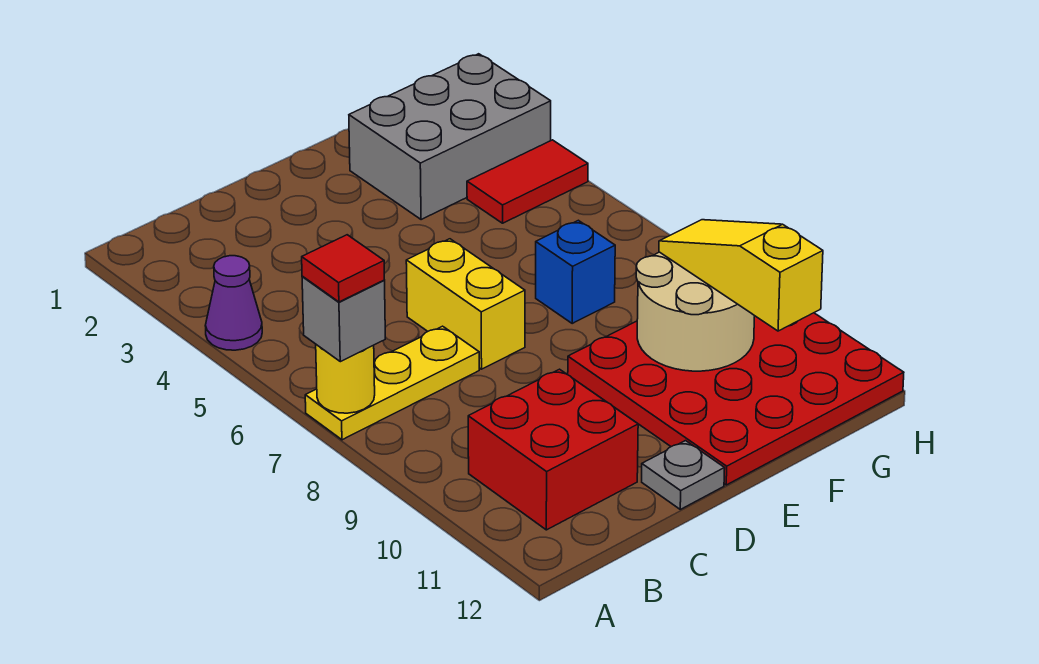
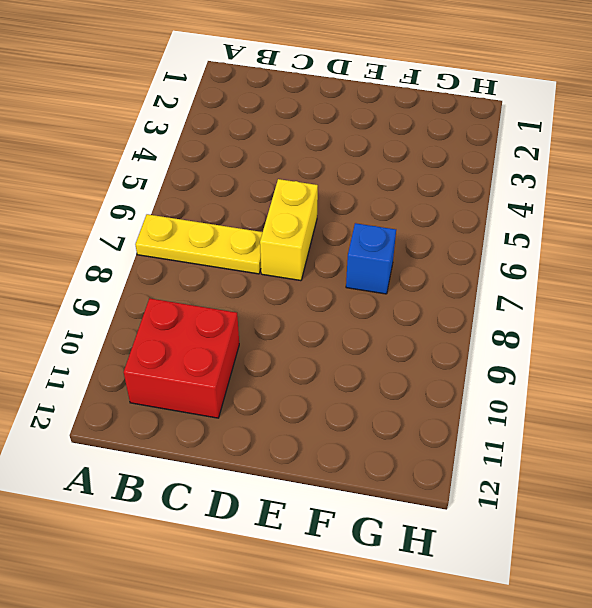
none -> purple cone A4 level 1
none -> grey plate D12 level 1
none -> red plate E9:H12 level 1

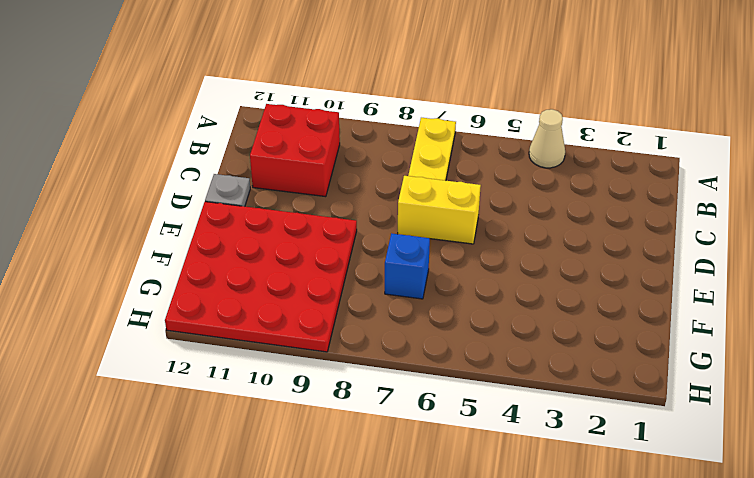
tan cone A4 level 1 -> purple cone A4 level 1
none -> grey brick F2:H3 level 1
none -> red tile G4:H4 level 1
none -> yellow round brick A7 level 2

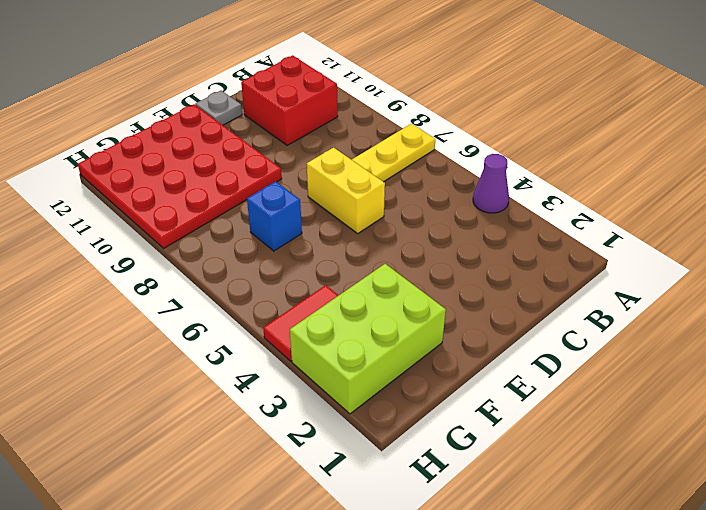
lime brick F2:H3 level 1 -> grey brick F2:H3 level 1
none -> yellow round brick A7 level 2
none -> tan round brick F9:G10 level 2
none -> grey brick A7 level 3

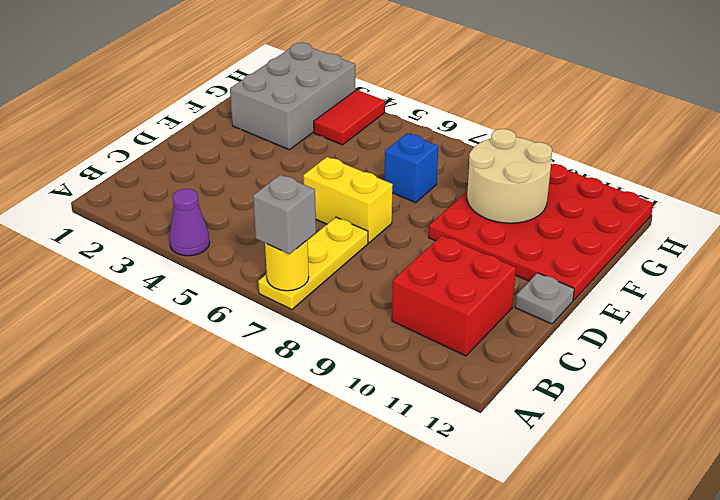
none -> yellow slope G9:G11 level 3 top 11
none -> red tile A7 level 4

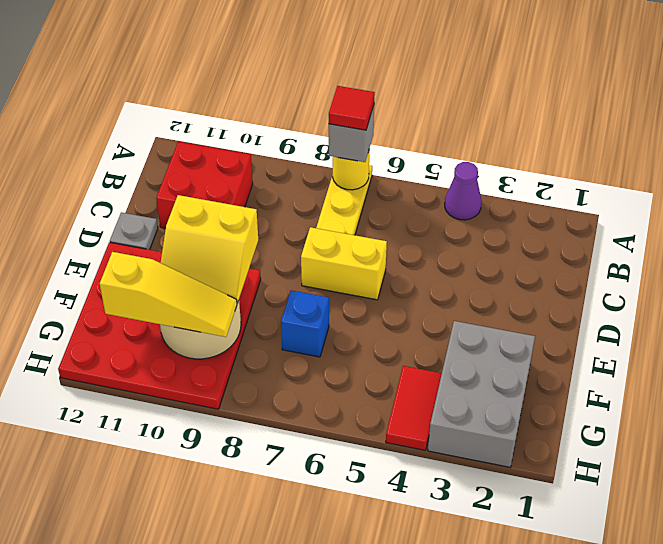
yellow slope E9:F10 level 3 top E -> none

